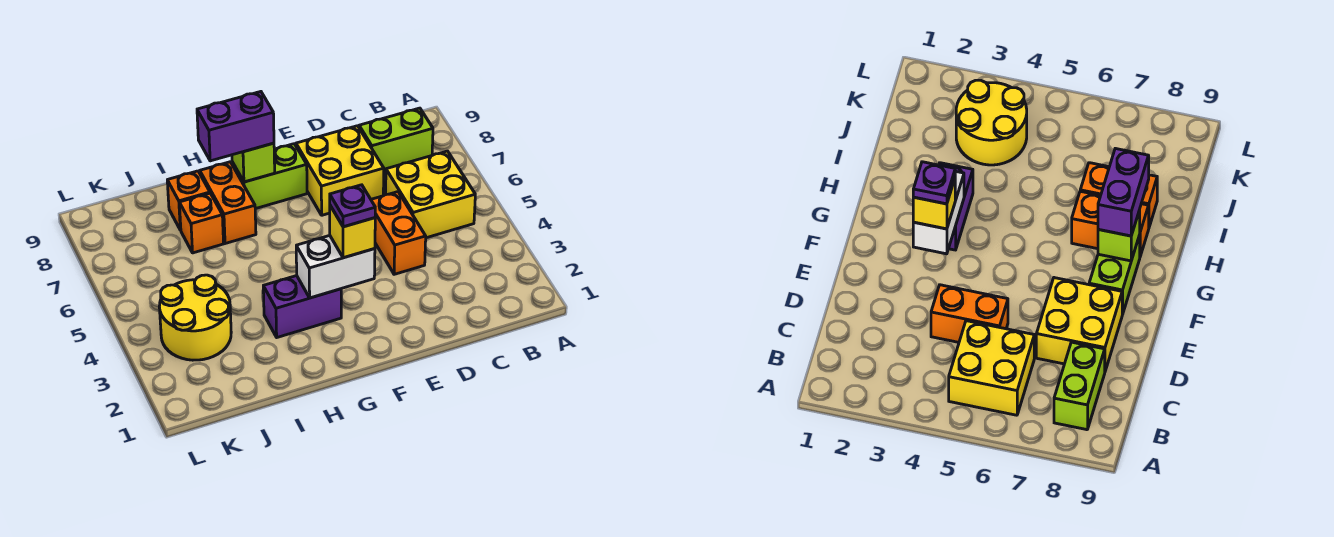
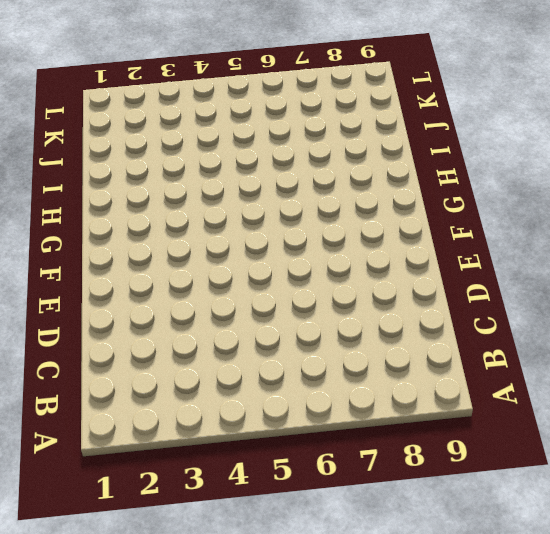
none -> yellow brick B5:C6 level 1
none -> lime brick B8:C8 level 1
none -> orange brick D4:D5 level 1

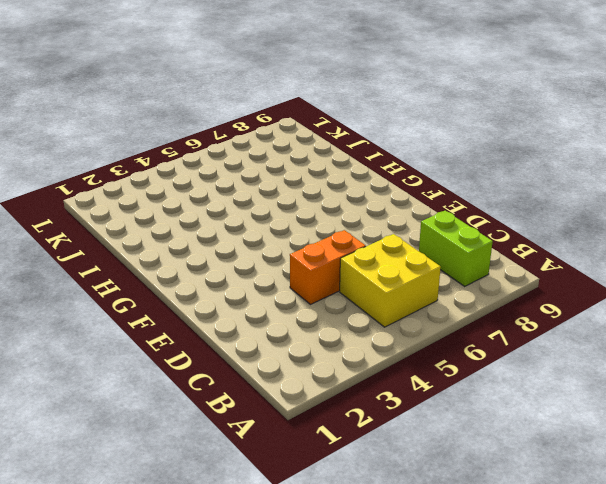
none -> yellow brick D7:E8 level 1
none -> lime brick F8:G8 level 1
none -> purple brick G3:H3 level 1

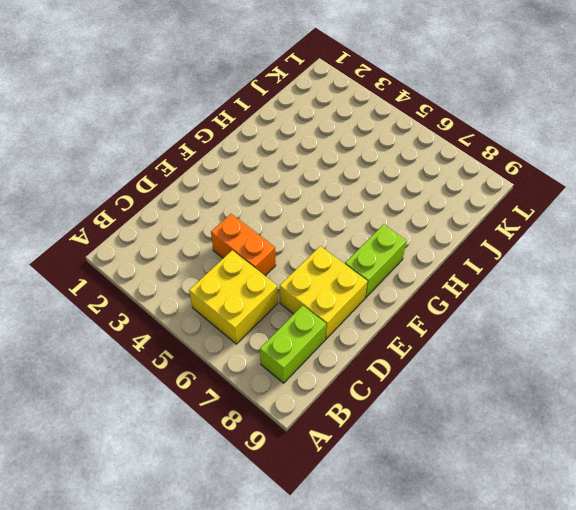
none -> purple brick G3:H3 level 1
none -> orange brick H7:H8 level 1
none -> orange brick I7 level 1

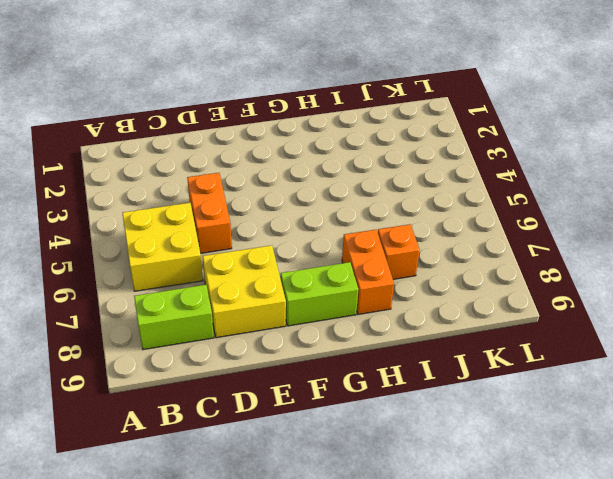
none -> purple brick G3:H3 level 1
none -> orange brick I8 level 1
none -> yellow round brick J3:K4 level 1

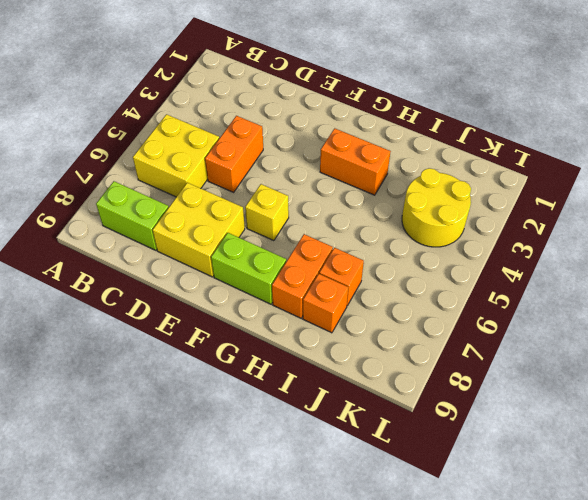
yellow brick F6 level 1 -> yellow brick F3 level 3
orange brick G3:H3 level 1 -> purple brick G3:H3 level 1
none -> white brick F3:G3 level 2
none -> lime brick G8 level 2
none -> purple brick G8:H8 level 3

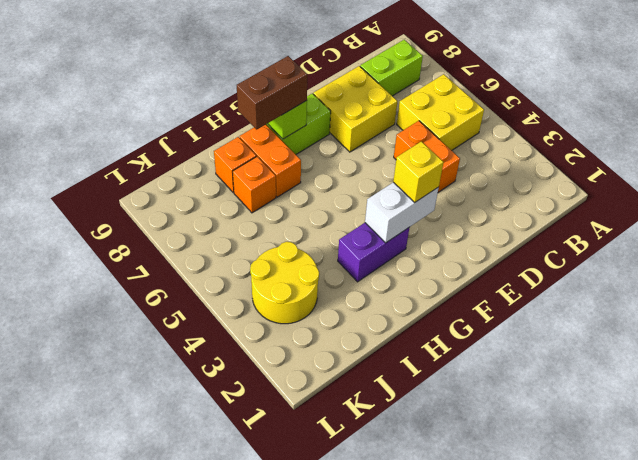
brown brick G8:H8 level 3 -> purple brick G8:H8 level 3
none -> purple plate F3 level 4

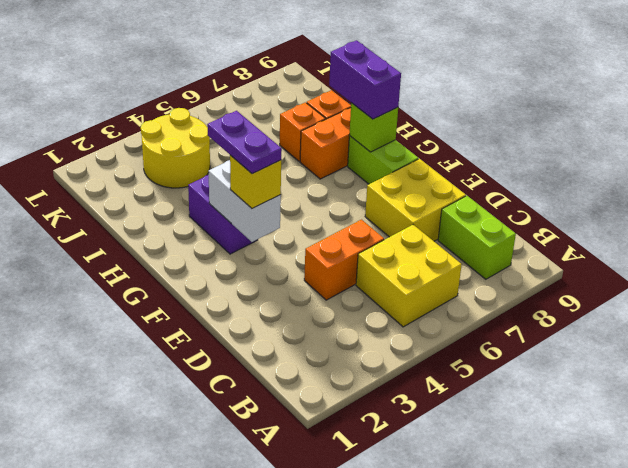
purple plate F3:G3 level 4 -> purple plate F3 level 4

